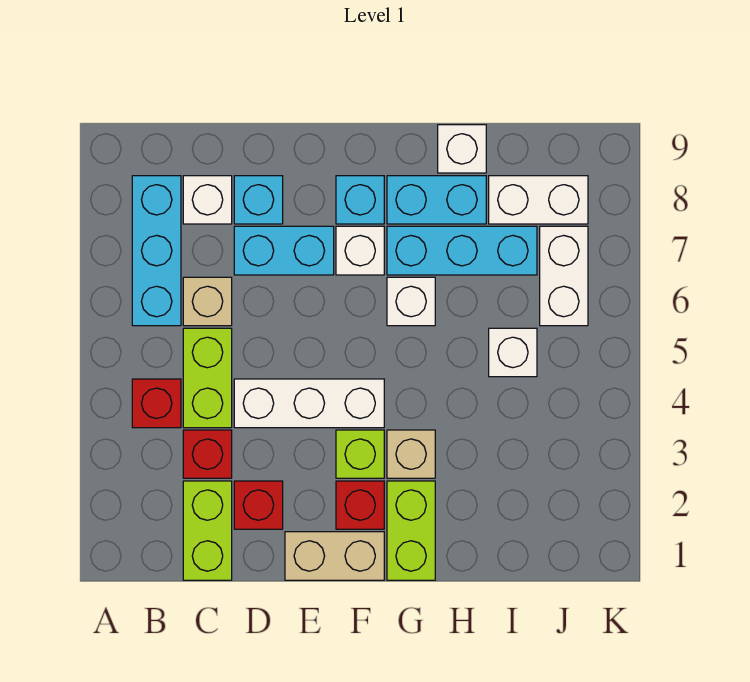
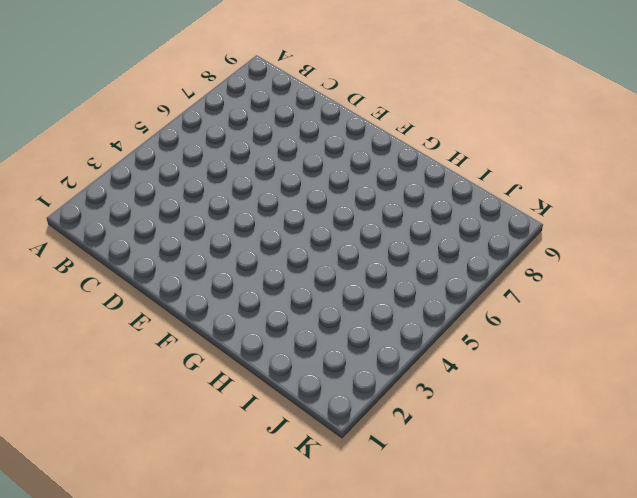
none -> red brick B4 level 1
none -> cyan brick B6:B8 level 1
none -> lime brick C1:C2 level 1

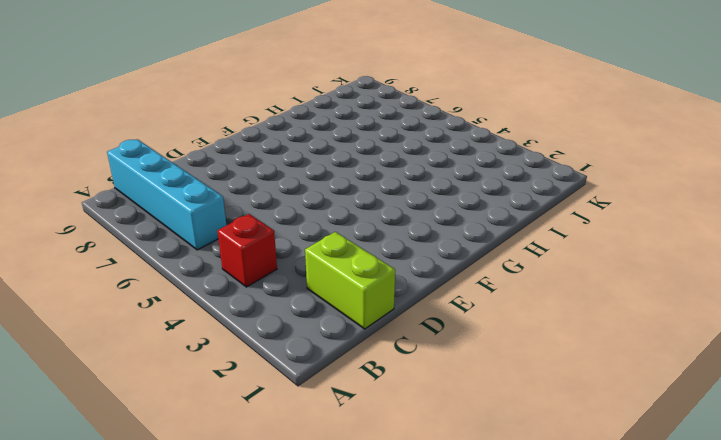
cyan brick B6:B9 level 1 -> cyan brick B6:B8 level 1
none -> red brick C3 level 1
none -> lime brick C4:C5 level 1
none -> tan brick C6 level 1

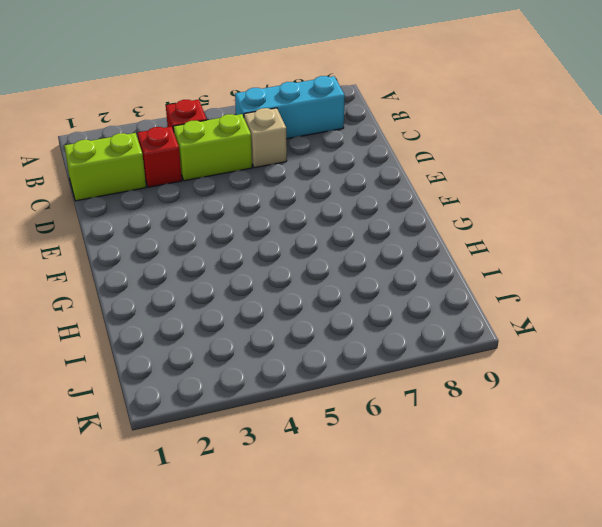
none -> white brick C8 level 1
none -> red brick D2 level 1
none -> white brick D4:F4 level 1

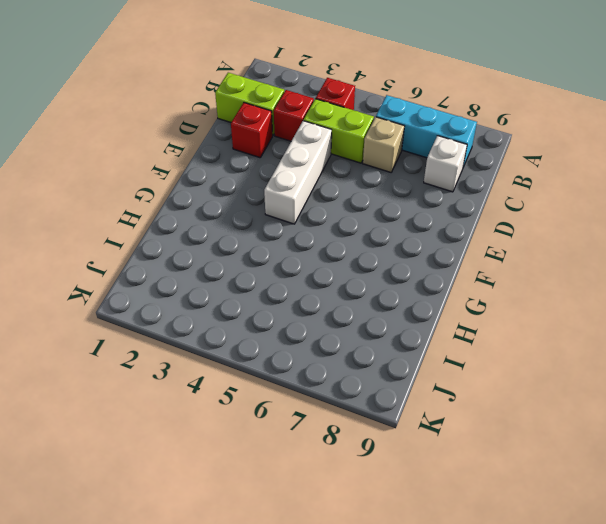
none -> cyan brick D7:E7 level 1
none -> cyan brick D8 level 1
none -> tan brick E1:F1 level 1

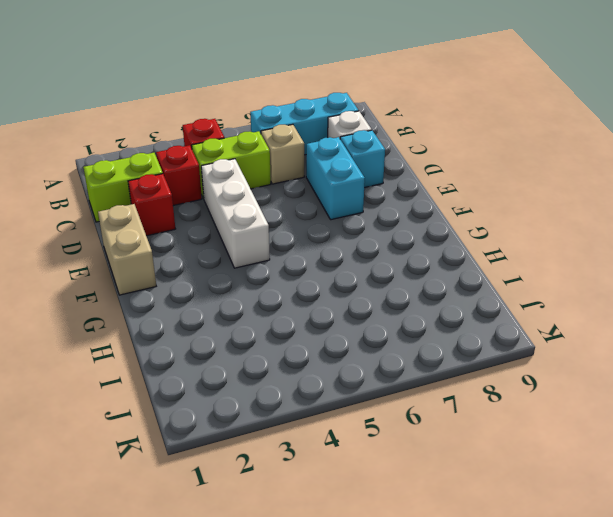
none -> red brick F2 level 1
none -> lime brick F3 level 1
none -> white brick F7 level 1

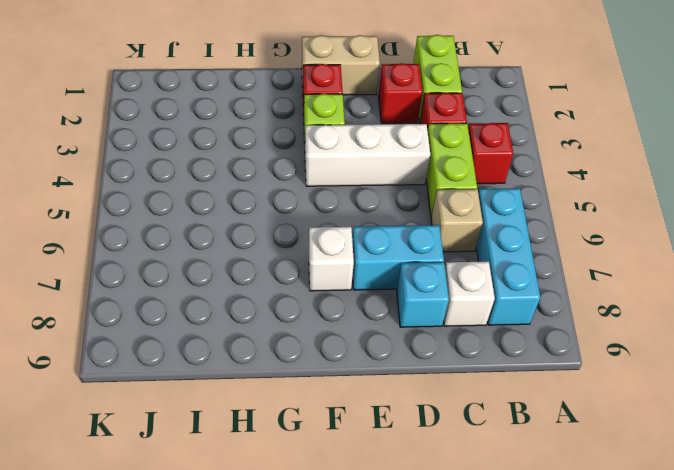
none -> cyan brick F8 level 1
none -> lime brick G1:G2 level 1
none -> tan brick G3 level 1

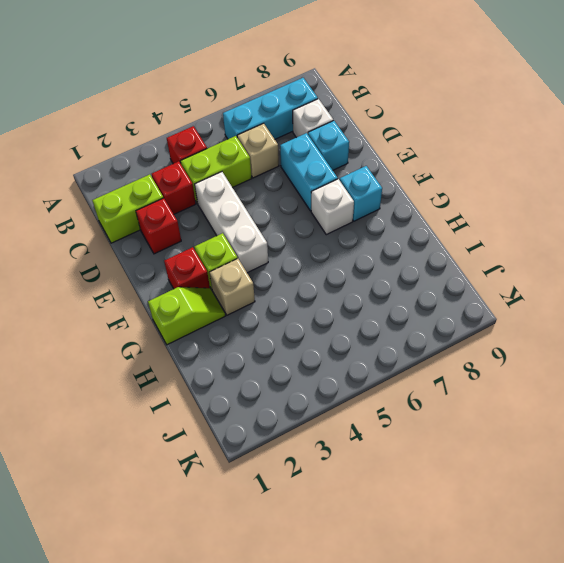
lime slope G1:G2 level 1 top 1 -> lime brick G1:G2 level 1
none -> tan brick E1:F1 level 1
none -> white brick G6 level 1
none -> cyan brick G7:I7 level 1

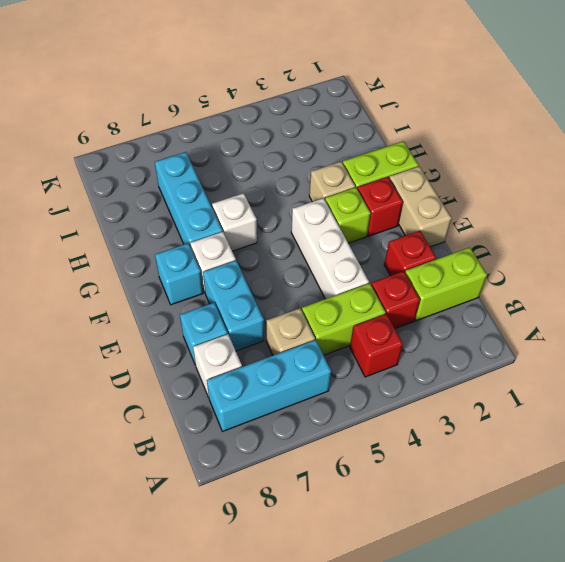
none -> cyan brick G8:H8 level 1
none -> white brick H9 level 1
none -> white brick I5 level 1

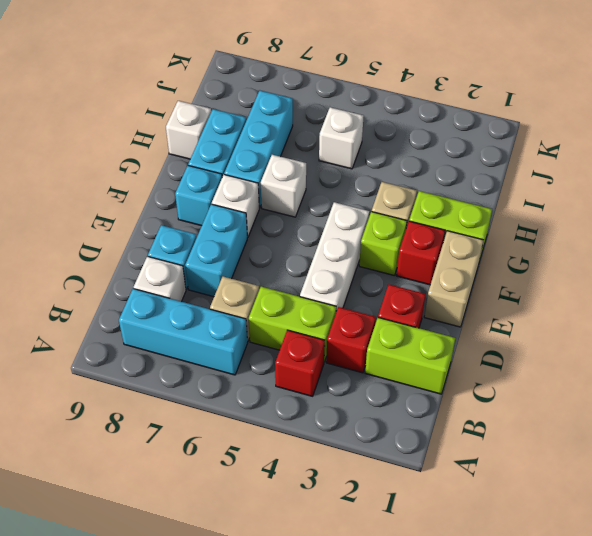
none -> white brick I8:J8 level 1
none -> white brick J6:J7 level 1

